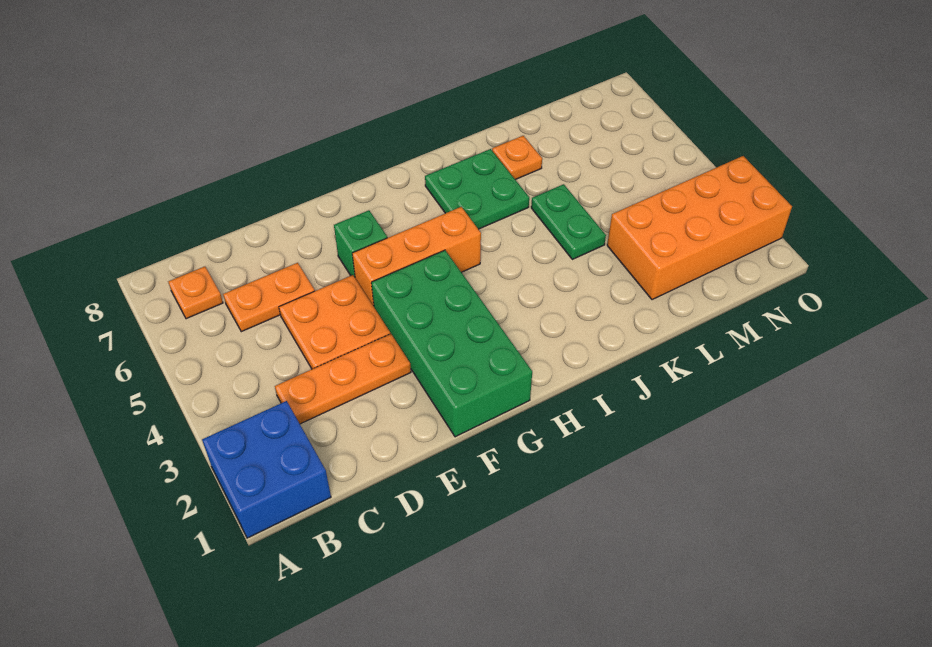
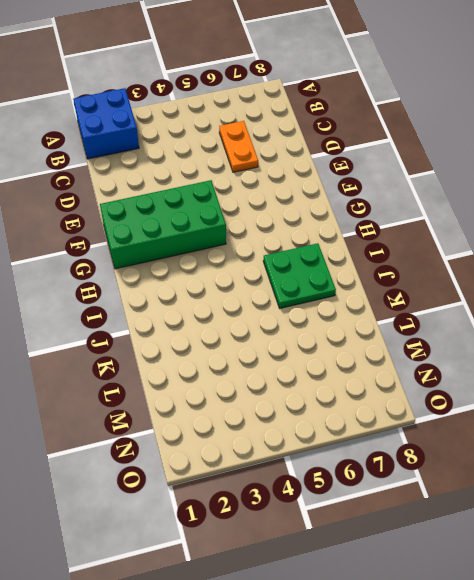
none -> orange plate B7 level 1
none -> orange plate C3:E3 level 1
none -> orange plate D4:E5 level 1

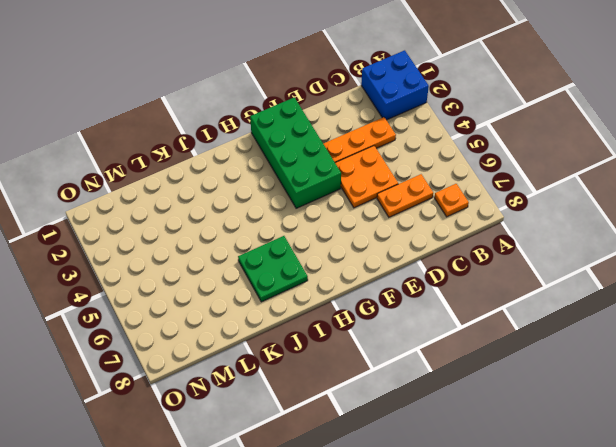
none -> orange brick F5:H5 level 1
none -> green brick F6 level 1
none -> green plate K4:K5 level 1

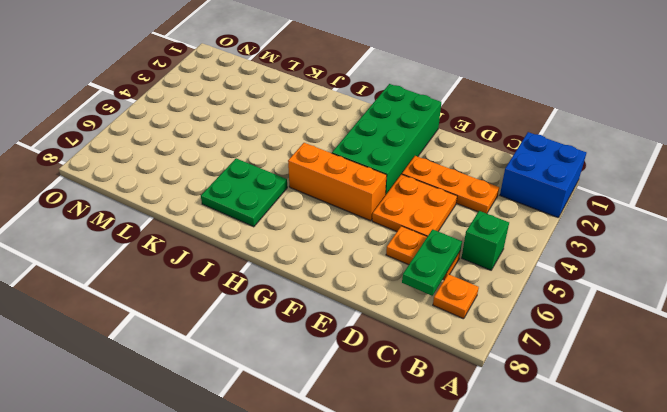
green brick B5 level 1 -> green brick F6 level 1
green plate C6:C7 level 2 -> green plate K4:K5 level 1
none -> orange plate K7 level 1
none -> orange brick L2:O3 level 1

